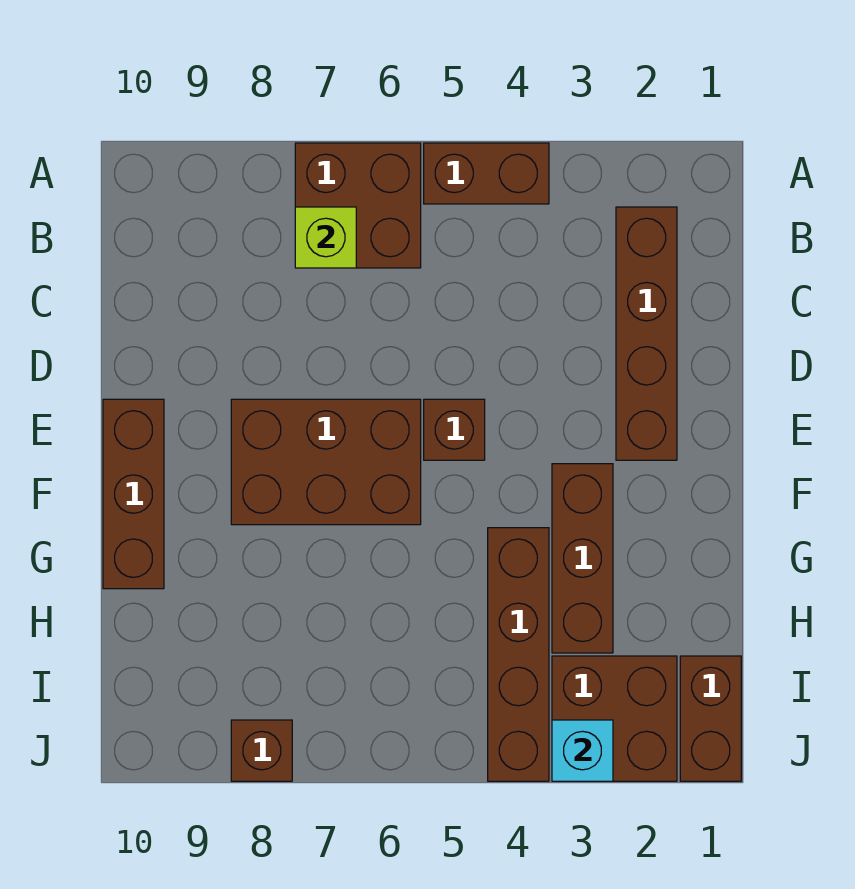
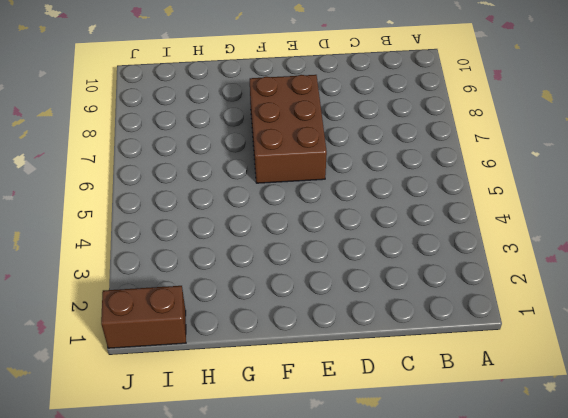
none -> brown brick A4:A5 level 1
none -> brown brick A6:B7 level 1
none -> brown brick B2:E2 level 1

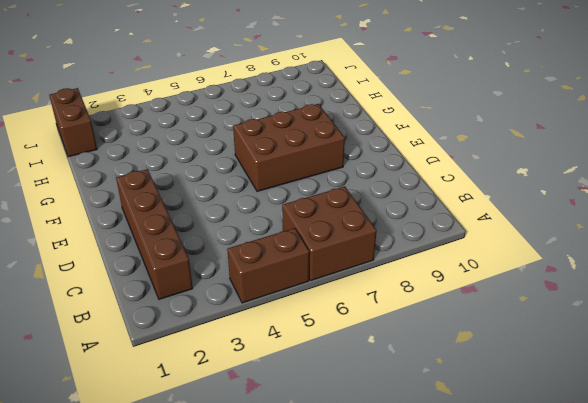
none -> brown brick E5 level 1
none -> brown brick E10:G10 level 1
none -> brown brick F3:H3 level 1

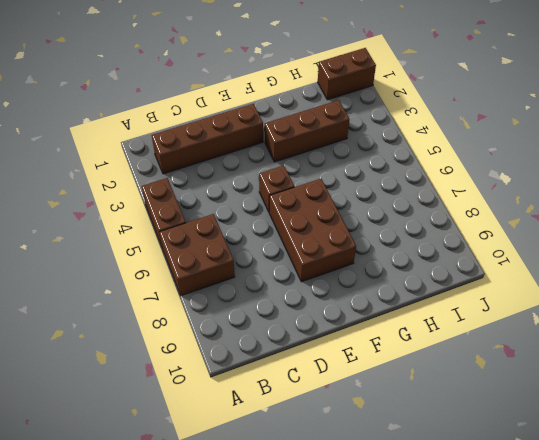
none -> brown brick E10:G10 level 1
none -> brown brick G4:J4 level 1
none -> brown brick I2:J3 level 1

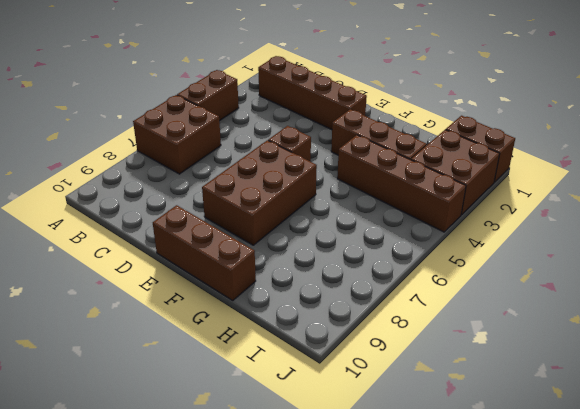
none -> brown brick J8 level 1
none -> lime brick B7 level 2
none -> cyan brick J3 level 2

